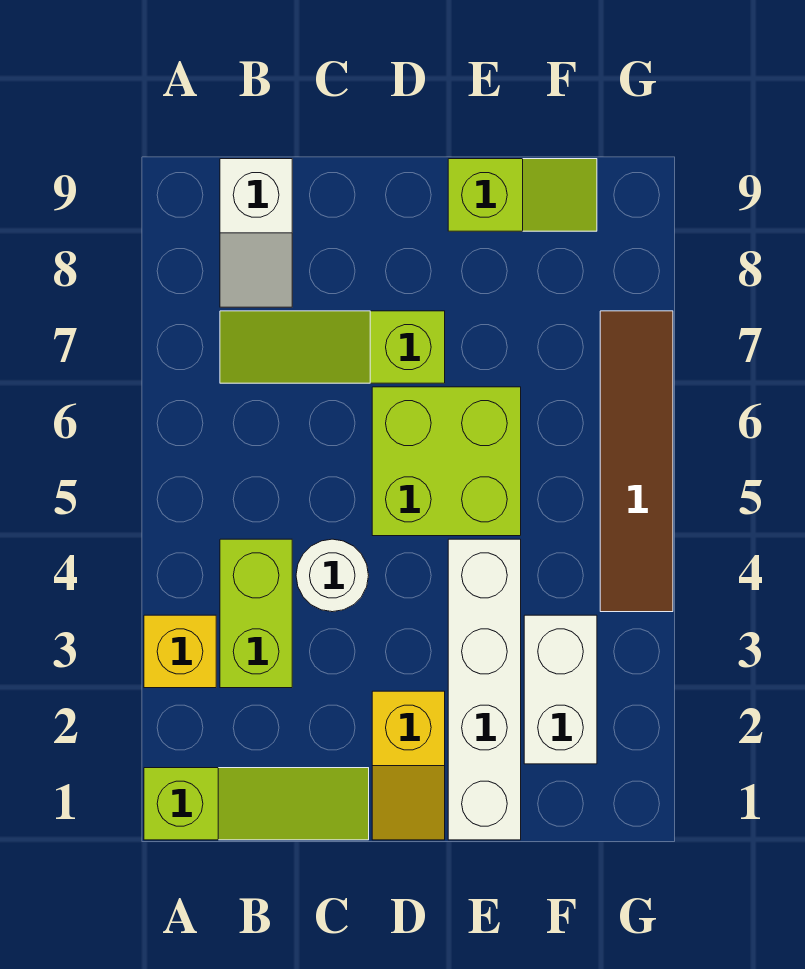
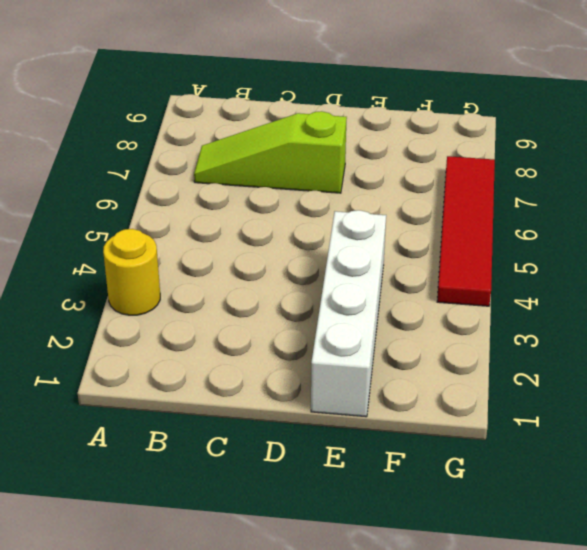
yellow round brick A3 level 1 -> yellow brick A3 level 1
red tile G4:G7 level 1 -> brown tile G4:G7 level 1
none -> lime slope A1:C1 level 1 top A
none -> lime brick B3:B4 level 1
none -> white slope B8:B9 level 1 top 9

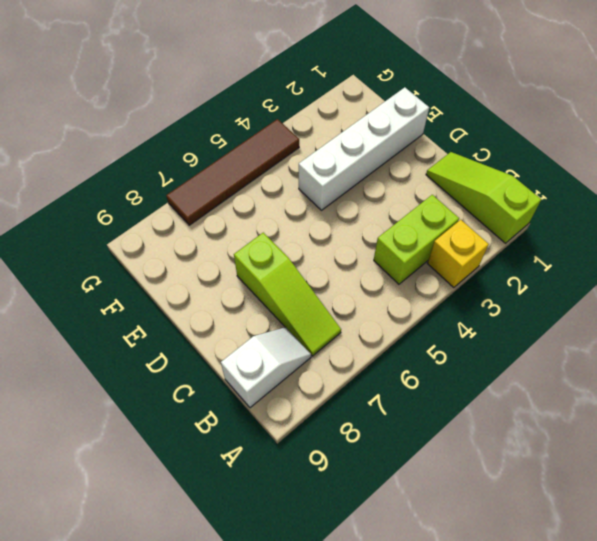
none -> white round brick C4 level 1
none -> yellow slope D1:D2 level 1 top 2
none -> lime brick D5:E6 level 1

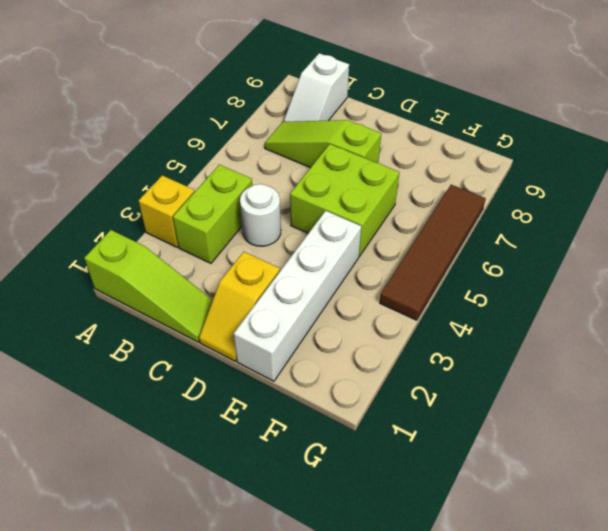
none -> lime slope E9:F9 level 1 top E
none -> white brick F2:F3 level 1

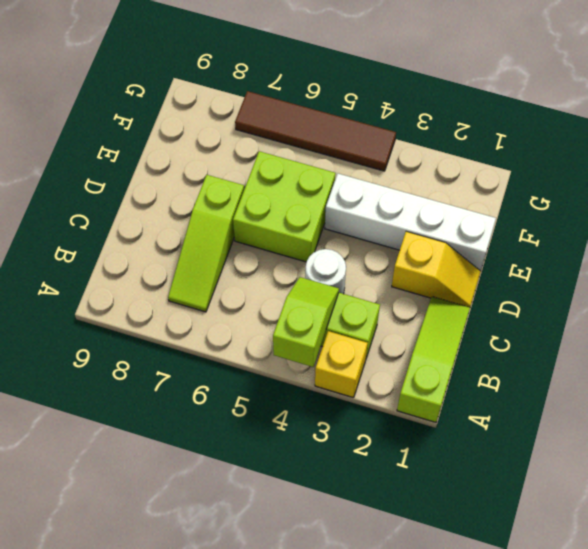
lime slope A4:B4 level 2 top A -> lime slope E9:F9 level 1 top E
none -> white slope B8:B9 level 1 top 9
none -> white brick F2:F3 level 1

